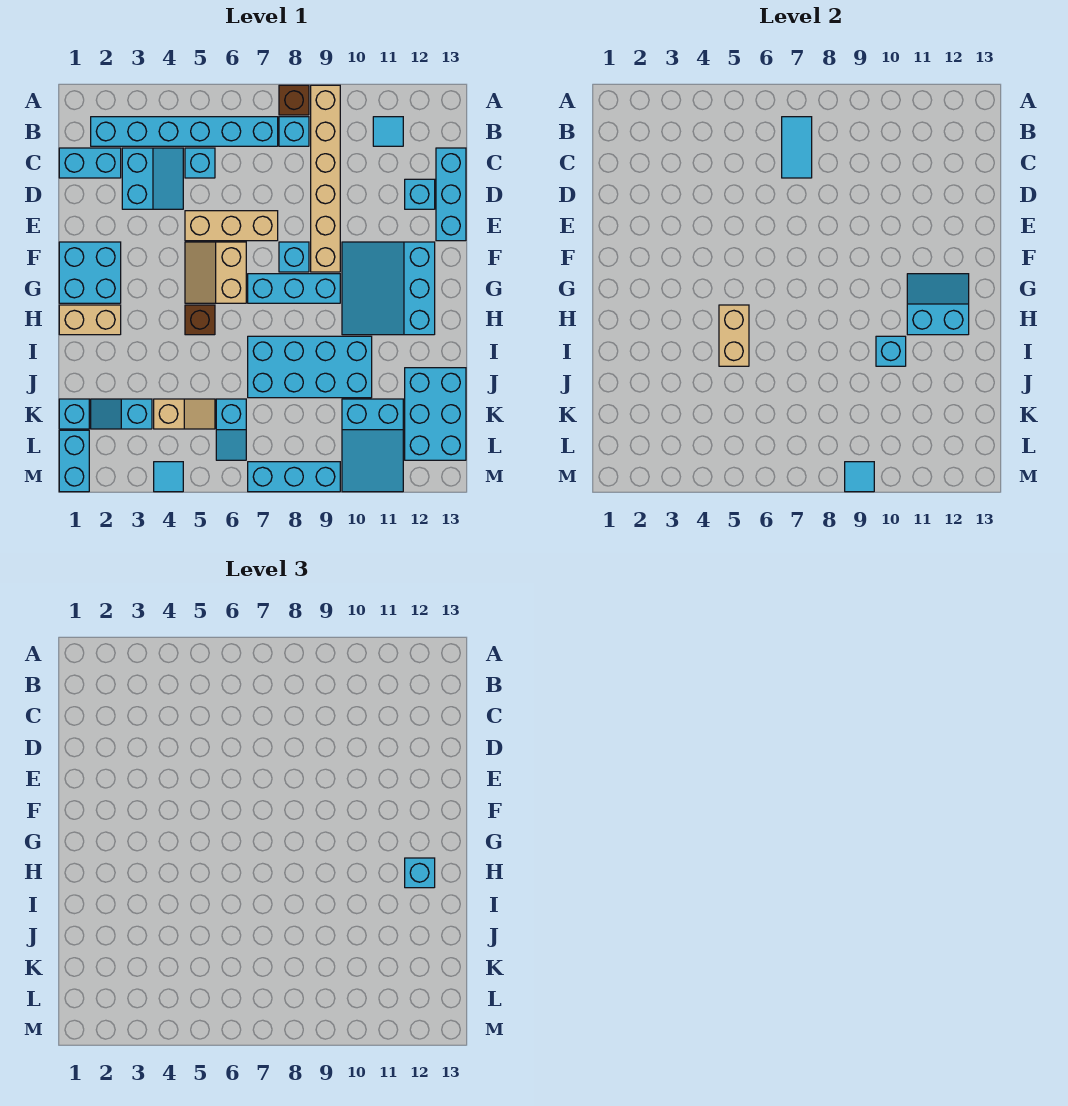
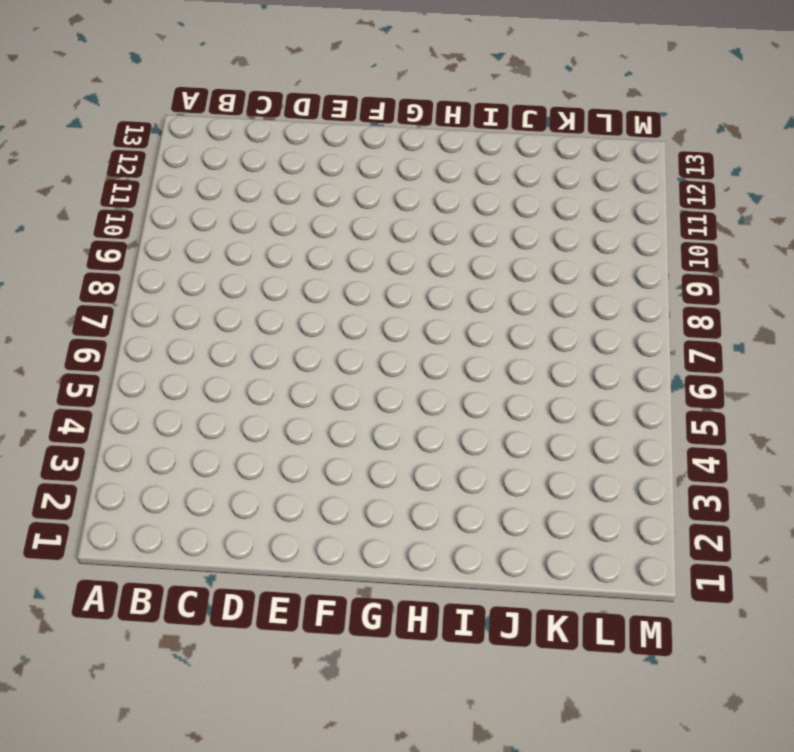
none -> brown brick A8 level 1
none -> tan brick A9:F9 level 1
none -> cyan brick B2:B7 level 1
none -> cyan brick B8 level 1

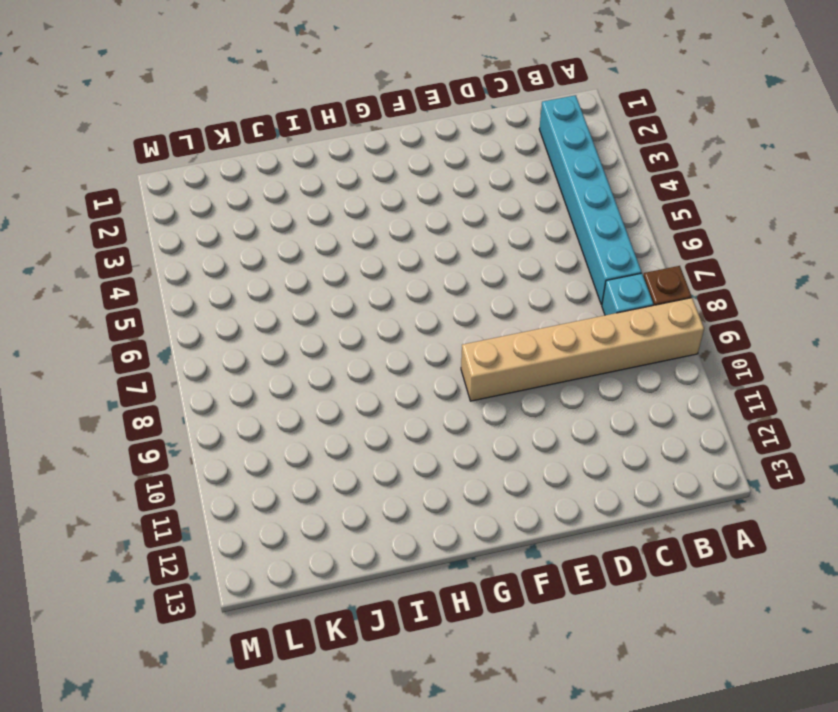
none -> cyan tile B11 level 1
none -> cyan brick C1:C2 level 1
none -> cyan slope C3:D4 level 1 top 3
none -> cyan brick C5 level 1

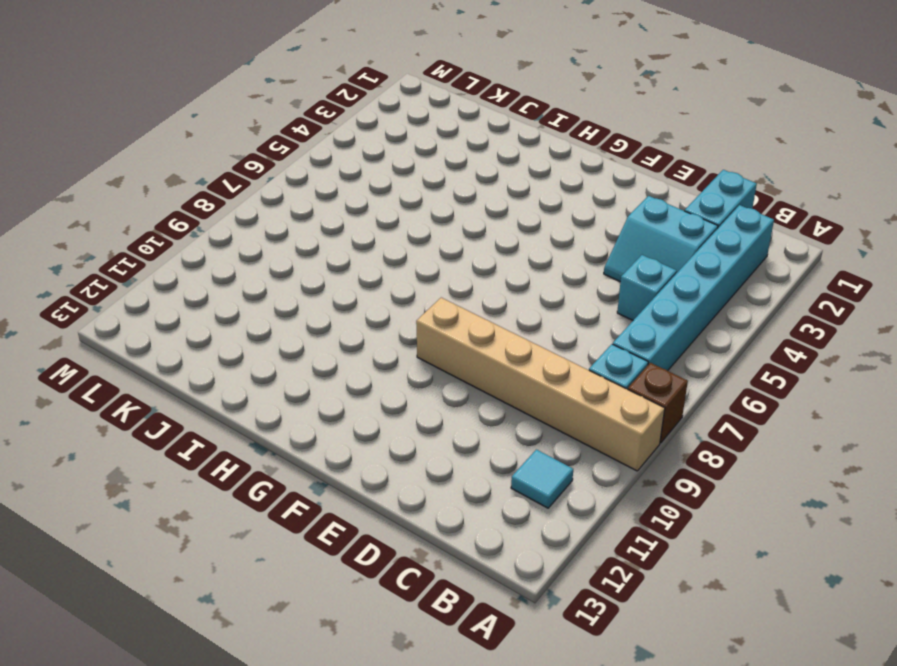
none -> cyan brick C13:E13 level 1
none -> cyan brick D12 level 1
none -> tan brick E5:E7 level 1
none -> cyan brick F1:G2 level 1

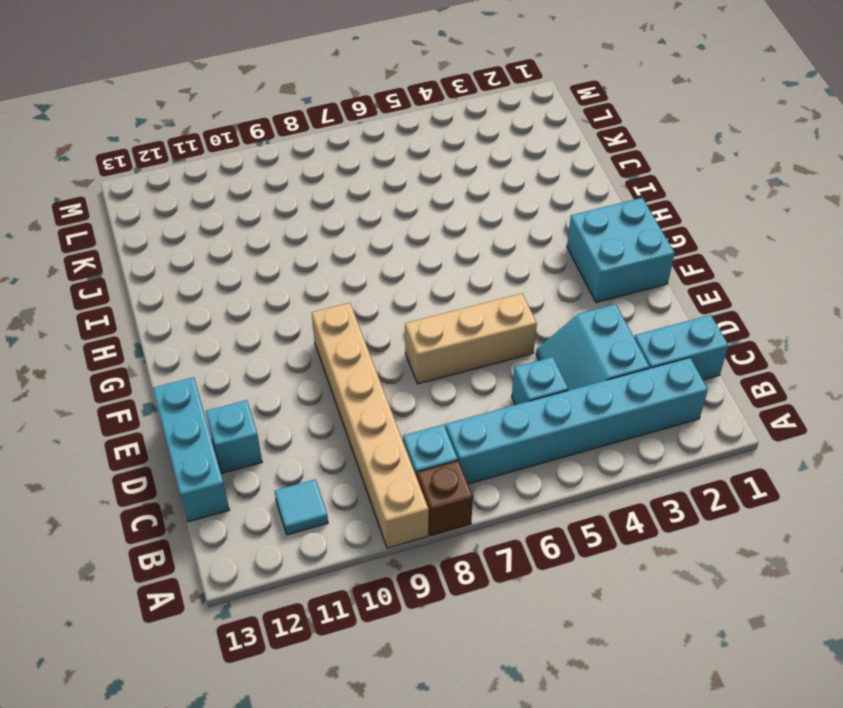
none -> tan slope F5:G6 level 1 top 6
none -> cyan brick F8 level 1
none -> cyan slope F10:H12 level 1 top 12
none -> cyan brick G7:G9 level 1

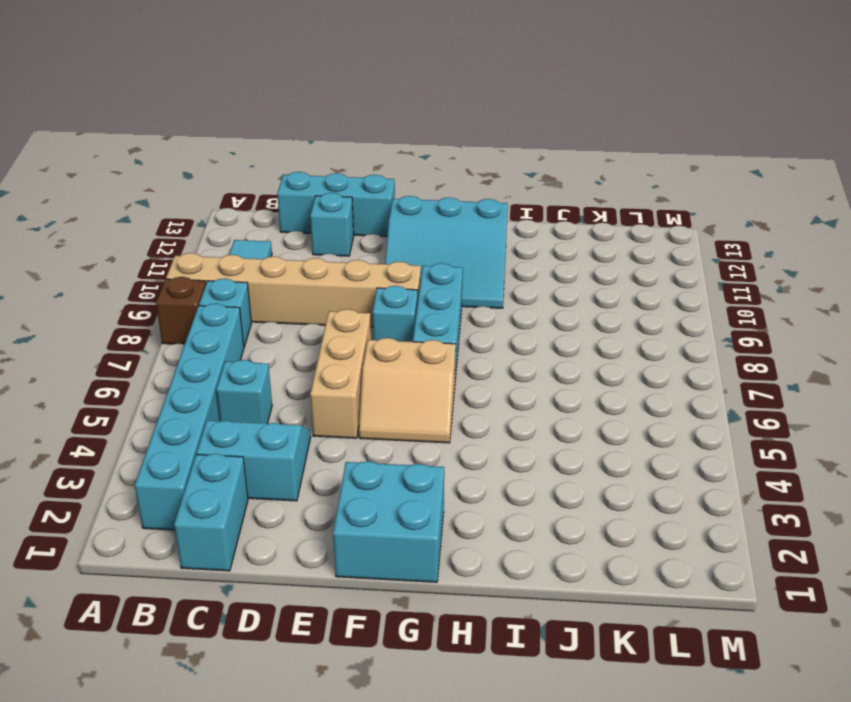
none -> tan brick H1:H2 level 1
none -> brown brick H5 level 1
none -> cyan brick I7:J10 level 1
none -> cyan brick J12:L13 level 1

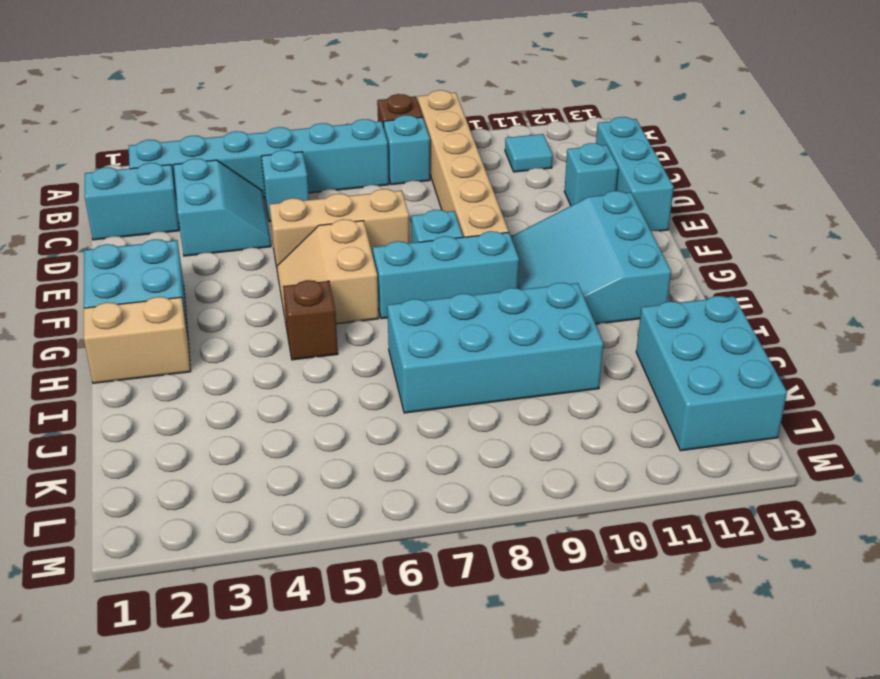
none -> cyan brick K1 level 1
none -> cyan slope K2:K3 level 1 top 3
none -> tan slope K4:K5 level 1 top 4
none -> cyan slope K6:L6 level 1 top K

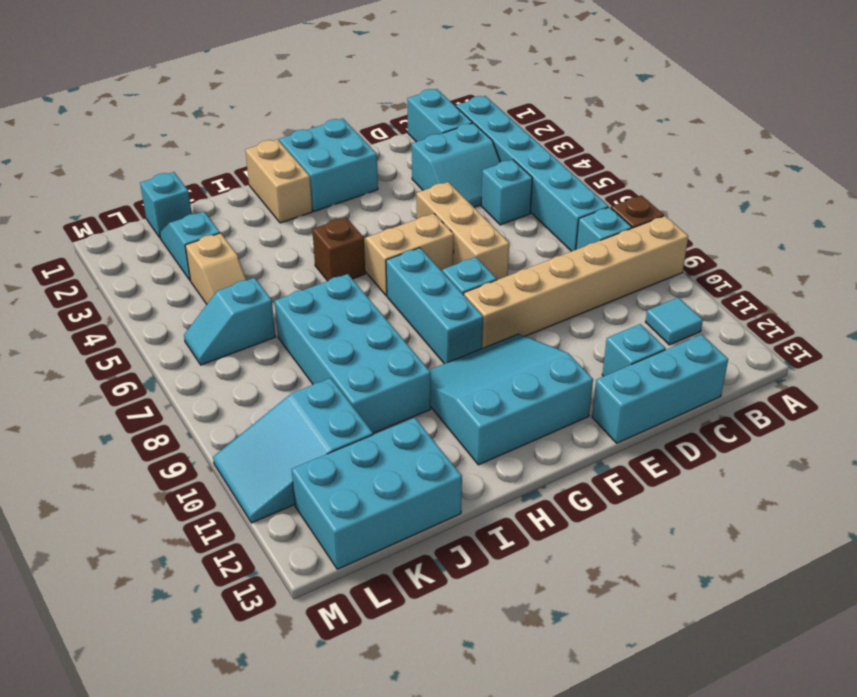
none -> cyan brick L1:M1 level 1
none -> cyan tile M4 level 1
none -> cyan brick M7:M9 level 1
none -> cyan tile B7:C7 level 2

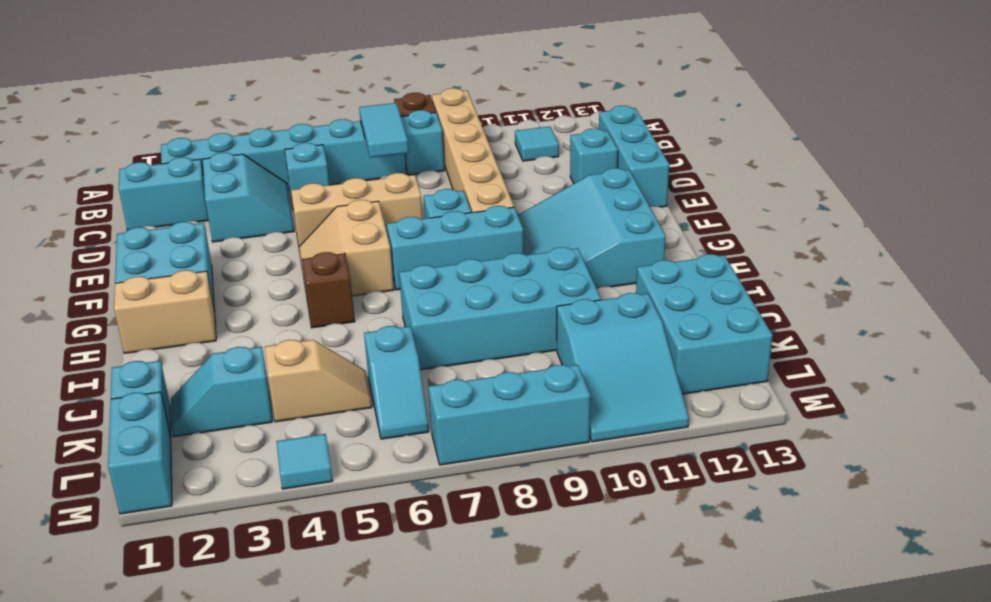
none -> cyan slope G11:H12 level 2 top H
none -> tan brick H5:I5 level 2
none -> cyan brick I10 level 2
none -> cyan tile M9 level 2

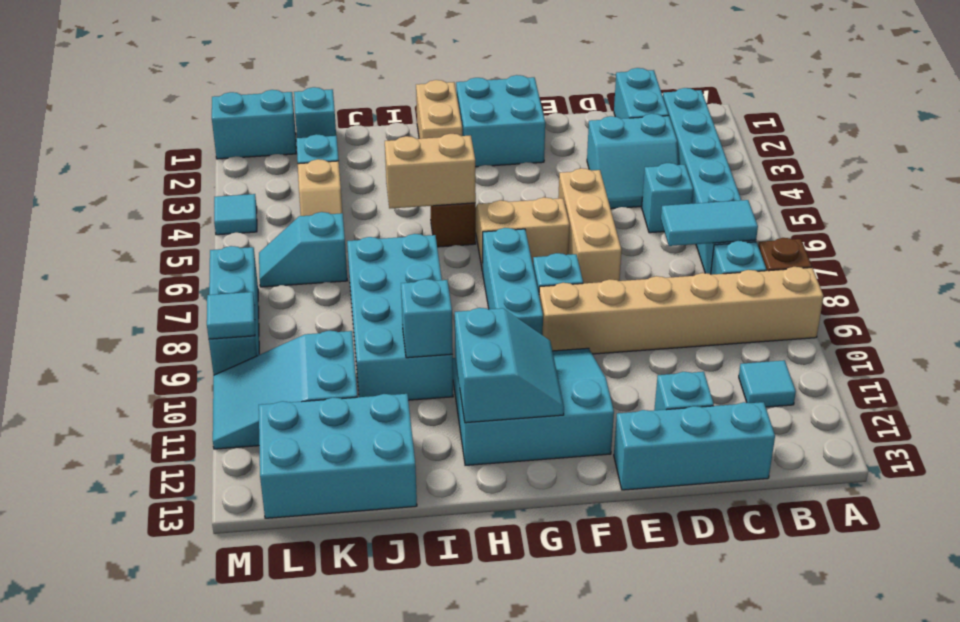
none -> cyan brick H12 level 3

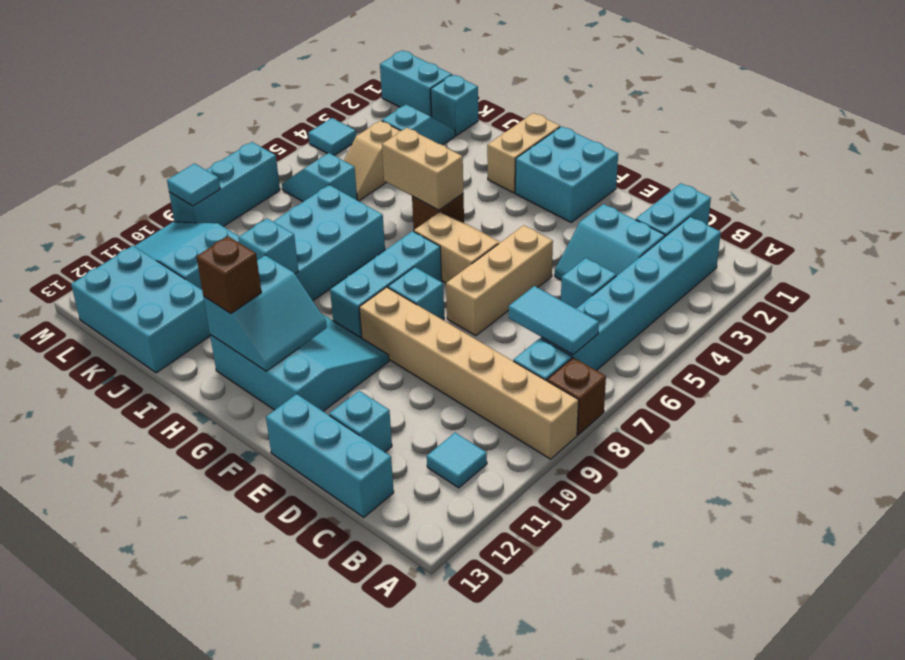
brown brick H12 level 3 -> cyan brick H12 level 3

